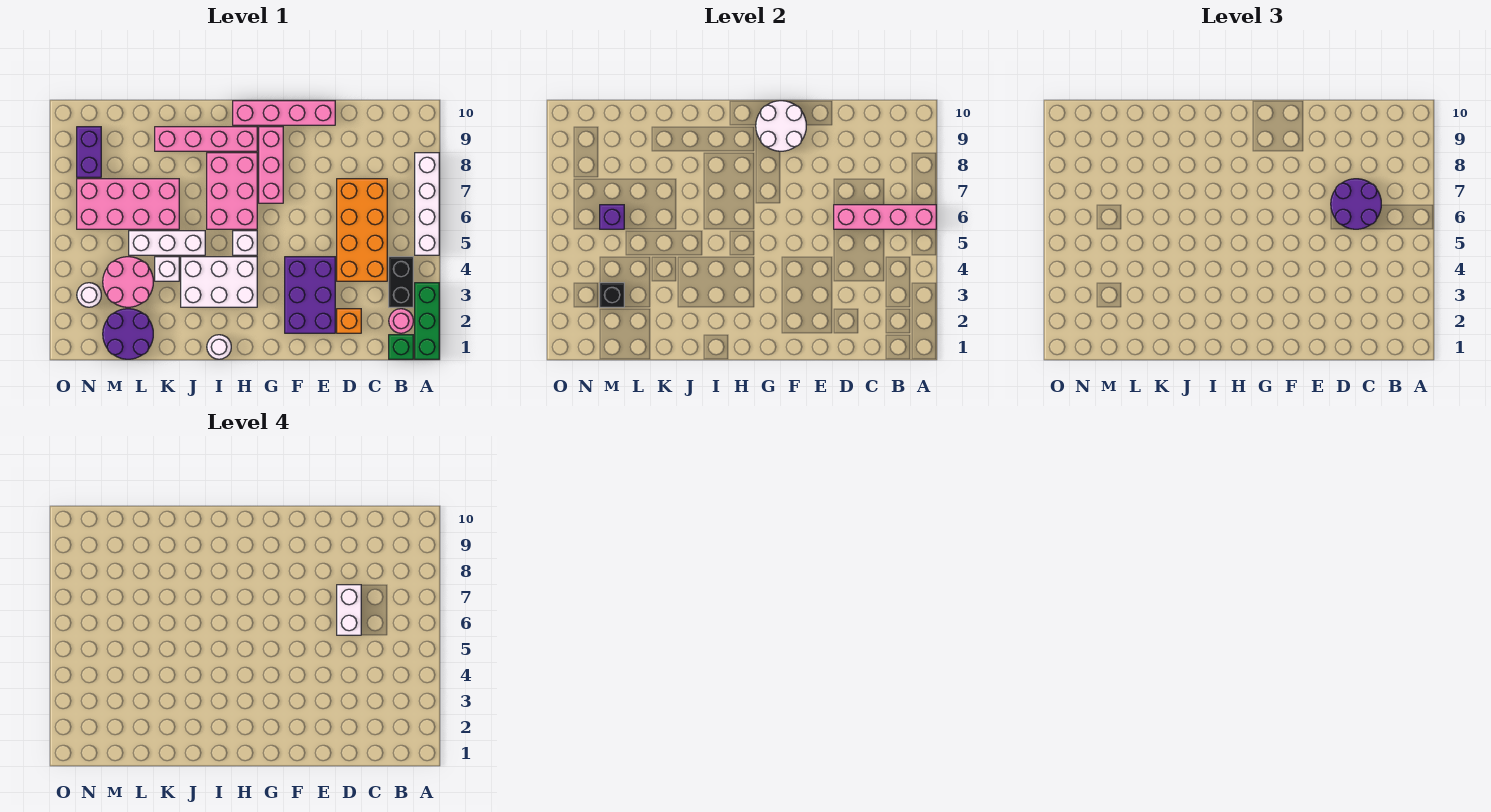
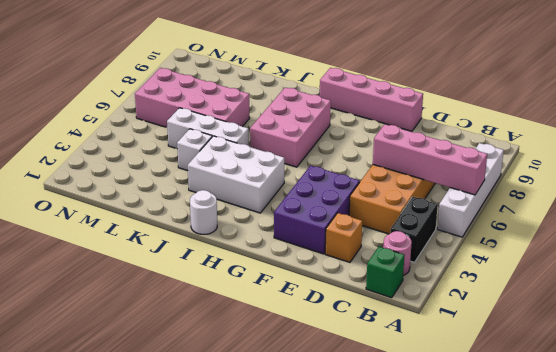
none -> green brick A1:A3 level 1
none -> pink brick G7:G9 level 1
none -> white brick H5 level 1

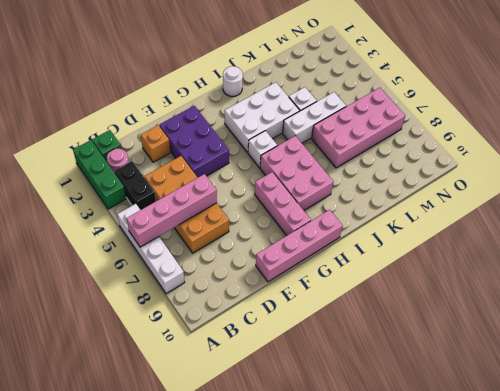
none -> pink brick H9:K9 level 1
none -> purple round brick L1:M2 level 1
none -> pink round brick L3:M4 level 1

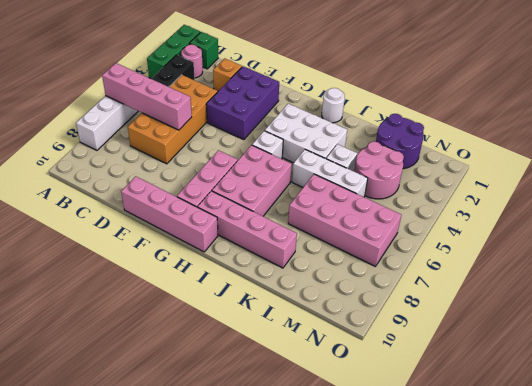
none -> white round brick N3 level 1
none -> purple brick N8:N9 level 1
none -> white round brick F9:G10 level 2

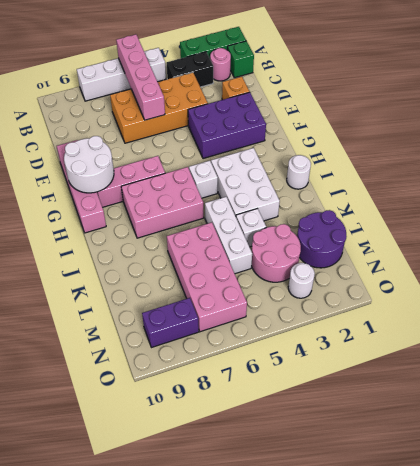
none -> pink brick H9:K9 level 1
none -> black brick M3 level 2
none -> purple brick M6 level 2

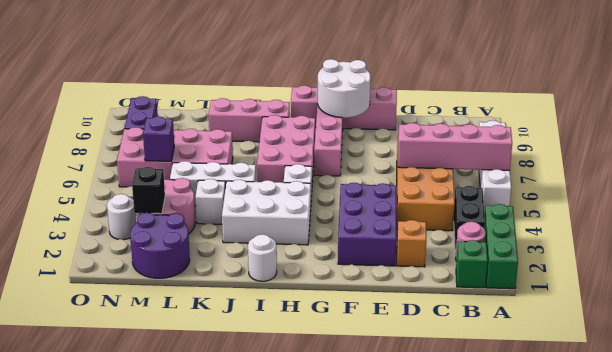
pink brick I9:K9 level 1 -> pink brick H9:K9 level 1
none -> purple round brick C6:D7 level 3
none -> white brick D6:D7 level 4

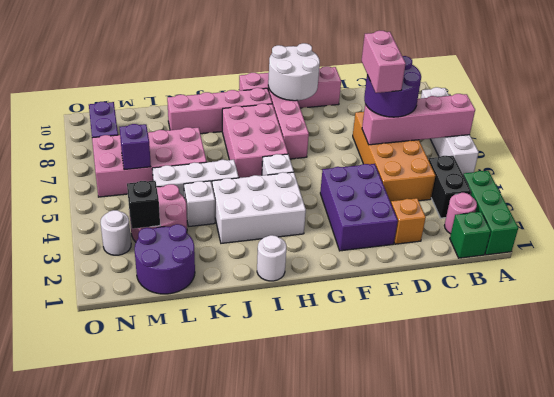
pink brick D6:D7 level 4 -> white brick D6:D7 level 4

